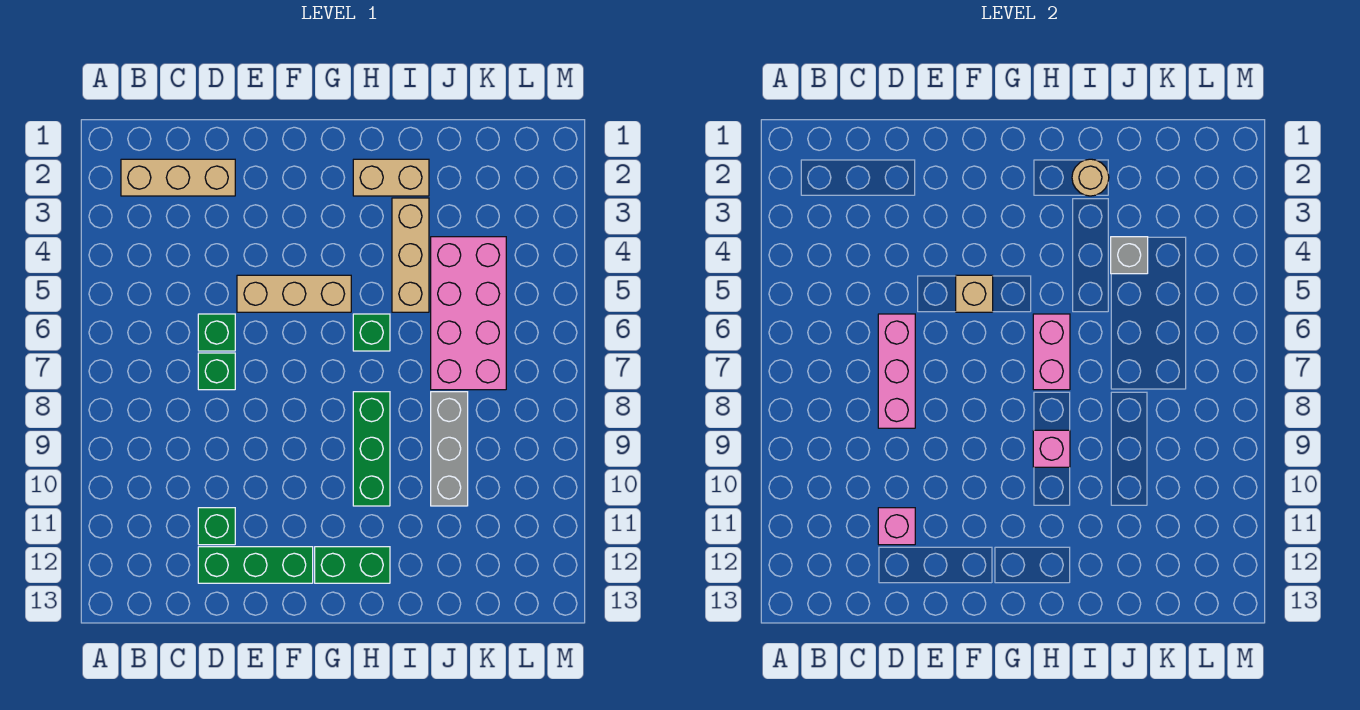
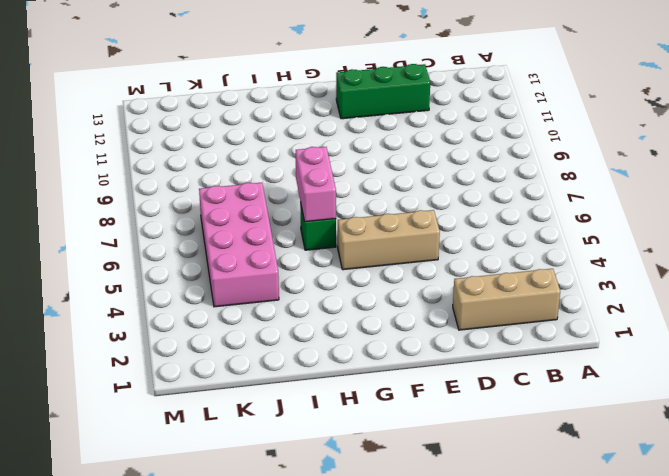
none -> green brick D6 level 1
none -> green brick D7 level 1
none -> green brick D11 level 1

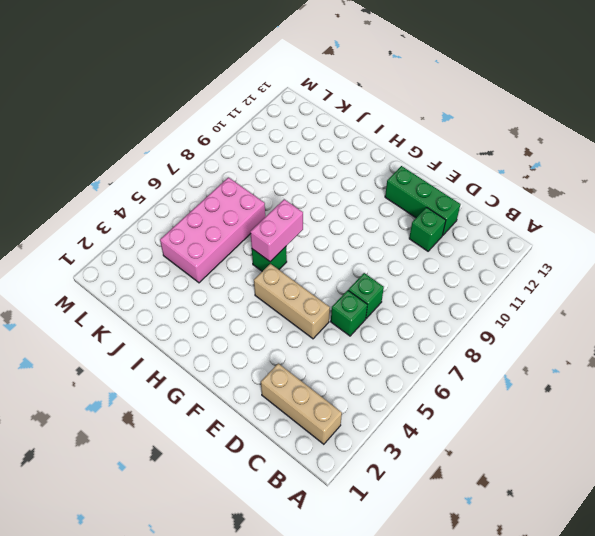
none -> green brick G12:H12 level 1
none -> tan brick H2:I2 level 1
none -> green brick H8:H10 level 1

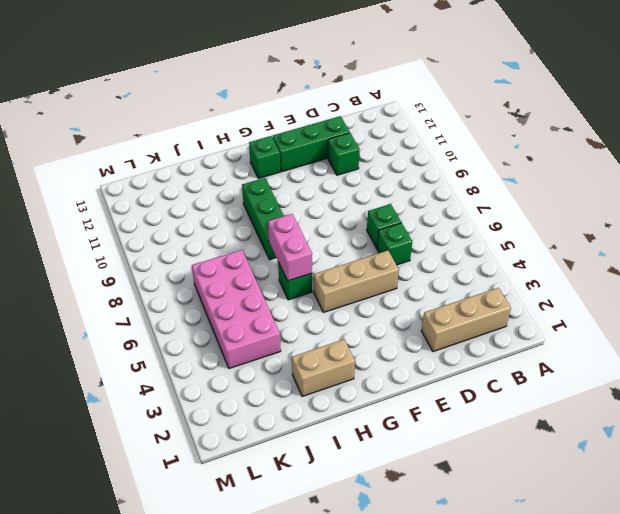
green brick G12 level 1 -> green brick G12:H12 level 1
none -> tan brick I3:I5 level 1
none -> grey brick J8:J10 level 1
none -> pink brick D6:D8 level 2

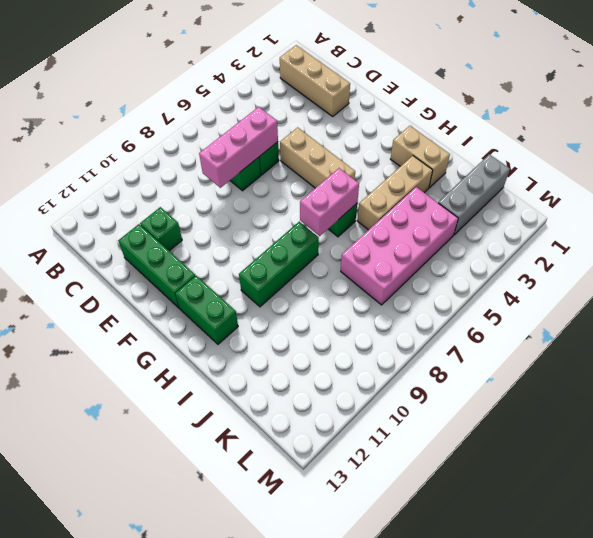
grey brick K1:K3 level 1 -> grey brick J8:J10 level 1
none -> pink brick D11 level 2
none -> tan brick F5 level 2
none -> pink brick H9 level 2

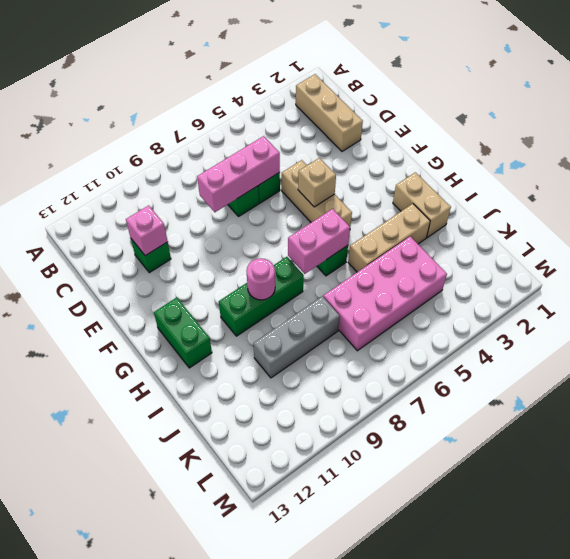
pink round brick H9 level 2 -> pink brick H9 level 2
none -> green brick D12:F12 level 1
none -> tan round brick I2 level 2
none -> grey brick J4 level 2

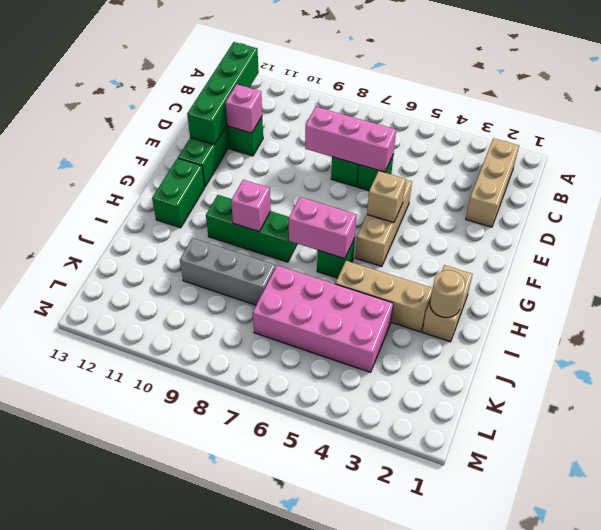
green brick B12:E12 level 2 -> none
none -> grey brick J4 level 2

